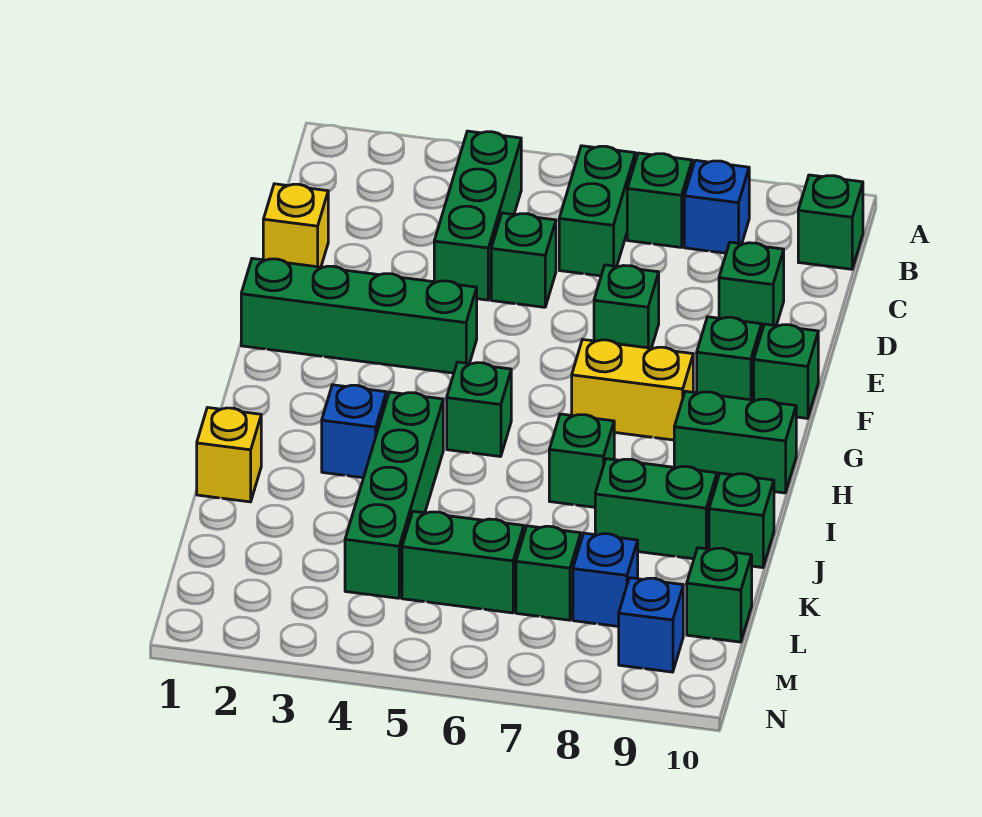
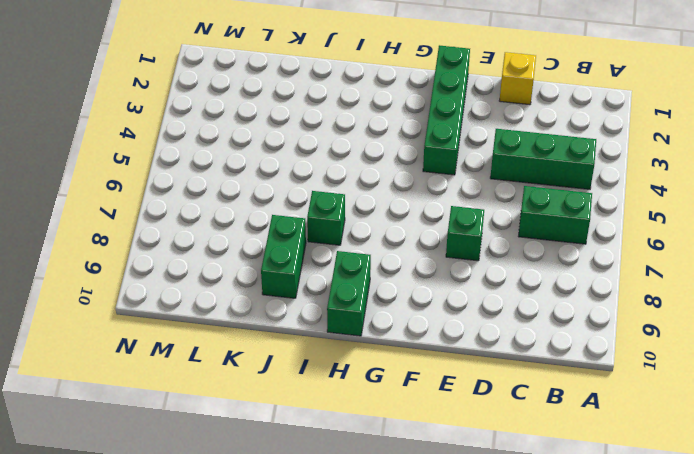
none -> green brick B7 level 1
none -> blue brick B8 level 1
none -> green brick B10 level 1

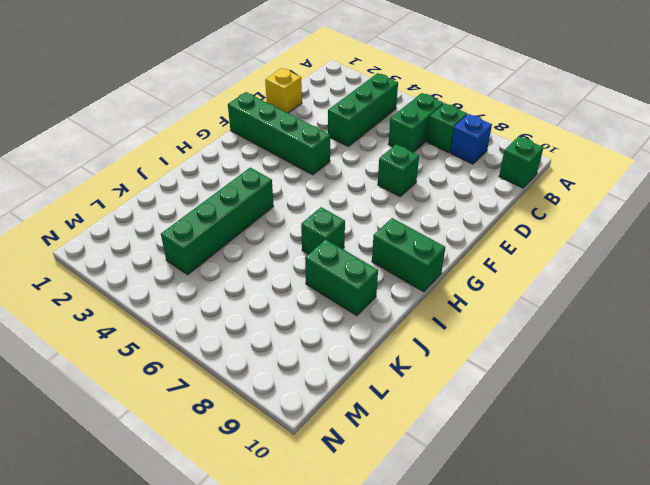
none -> green brick D5 level 1
none -> green brick D9 level 1
none -> green brick F9 level 1

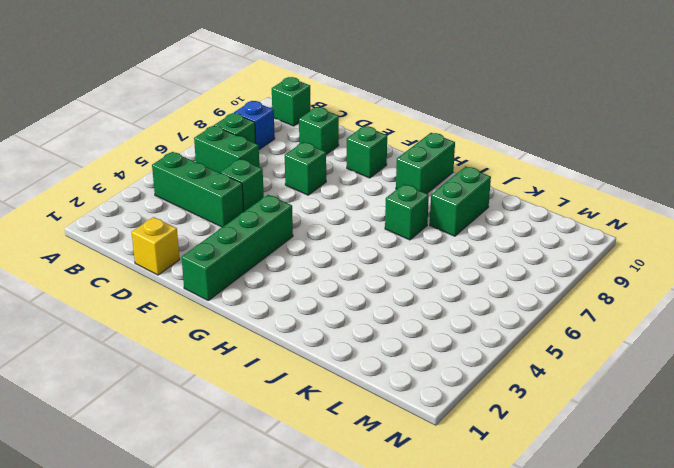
none -> green brick F10 level 1
none -> yellow brick G7:G8 level 1
none -> green brick H5 level 1

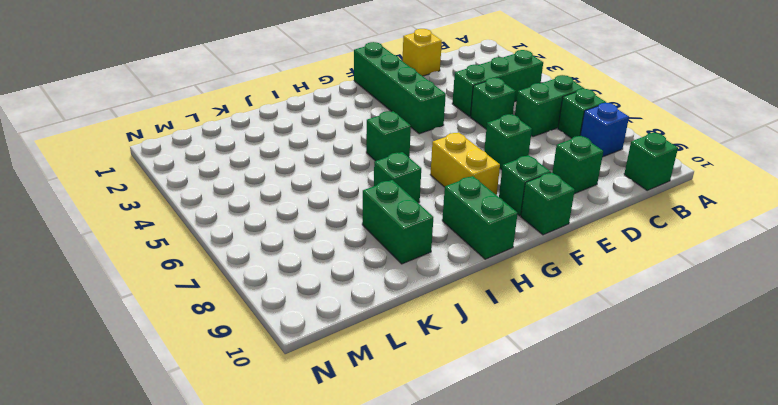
none -> blue brick I3 level 1
none -> green brick I4:L4 level 1
none -> yellow brick J1 level 1

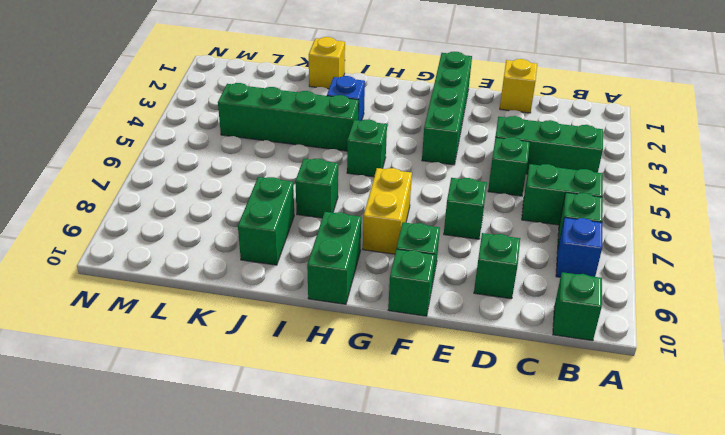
none -> green brick J10 level 1
none -> green brick L5:L6 level 1
none -> green brick L7 level 1

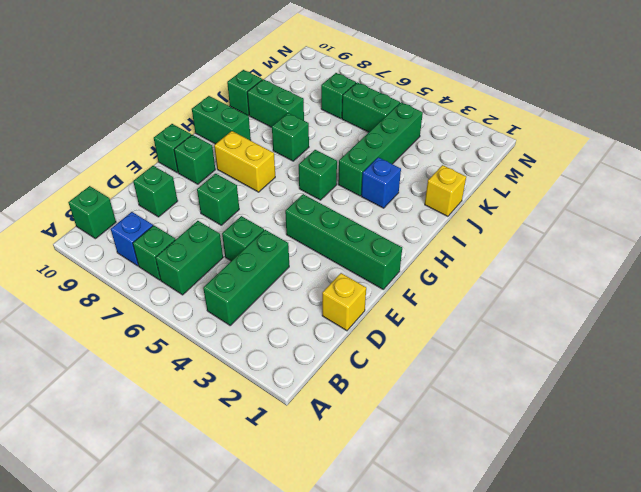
none -> blue brick L8 level 1
none -> green brick L10 level 1
none -> blue brick M9 level 1

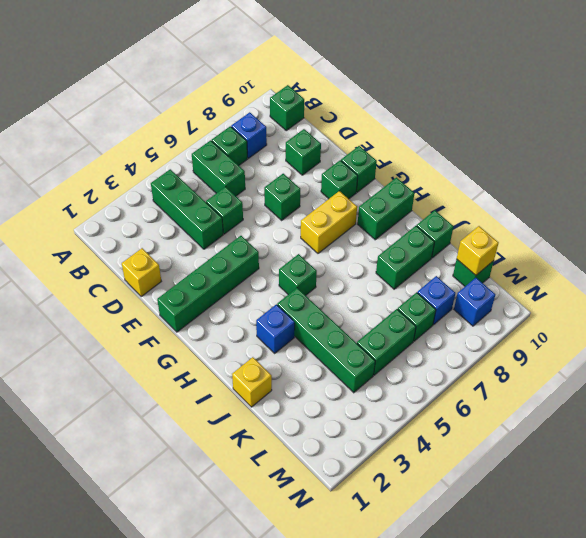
yellow brick L10 level 2 -> none
none -> green brick I7 level 1

